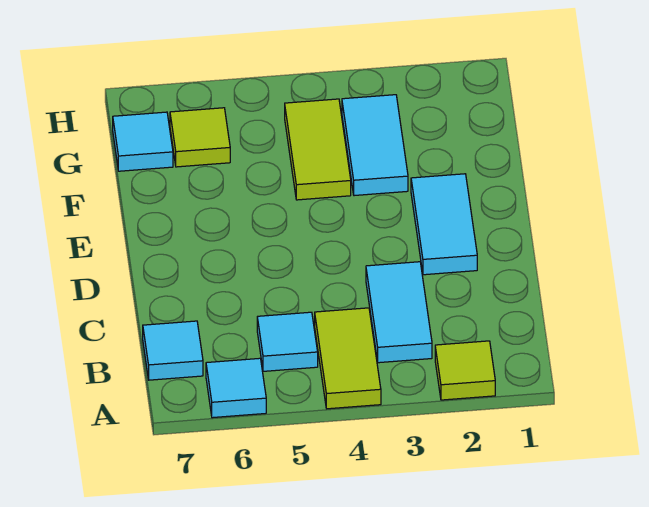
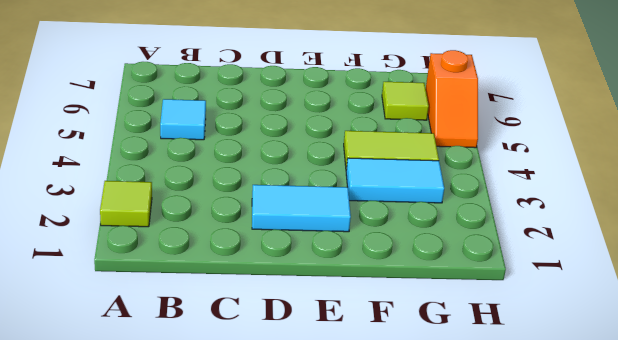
orange slope H5:H6 level 1 top 6 -> none
none -> lime tile A4:B4 level 1
none -> cyan tile A6 level 1

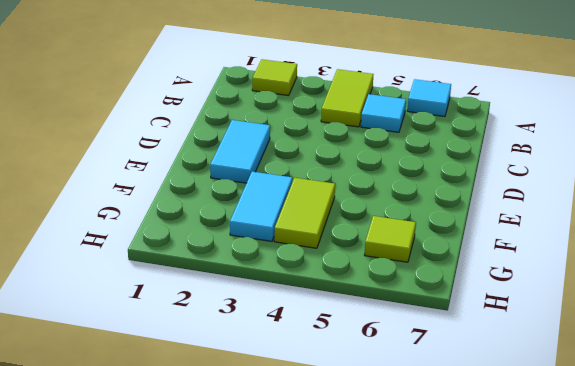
none -> cyan tile B3:C3 level 1
none -> cyan tile B7 level 1

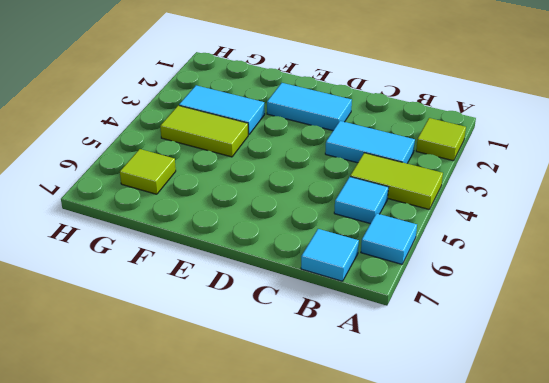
none -> cyan tile G7 level 1

